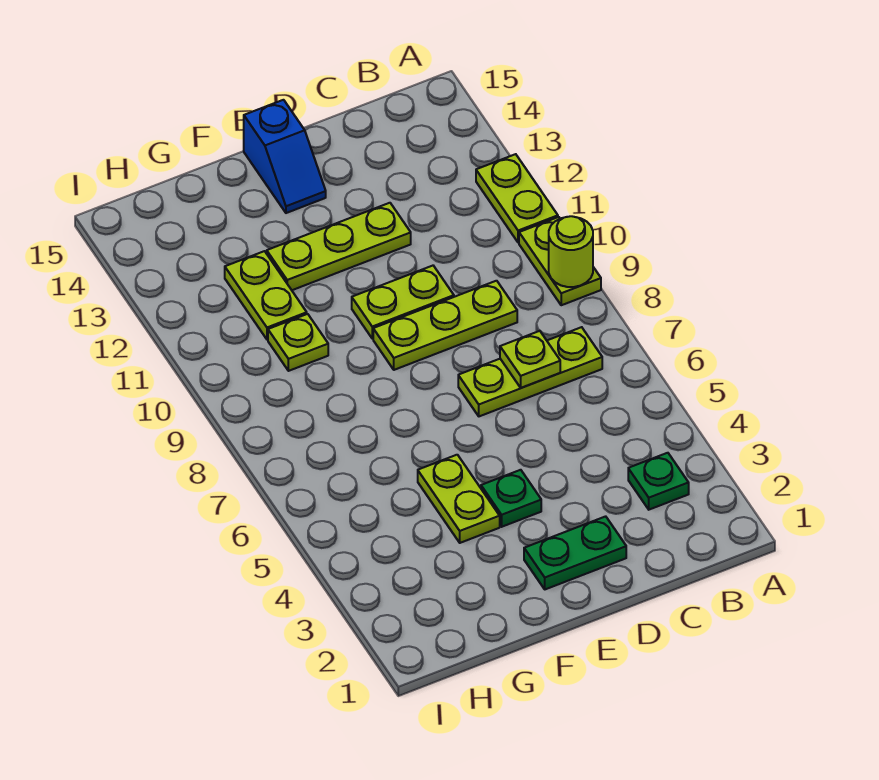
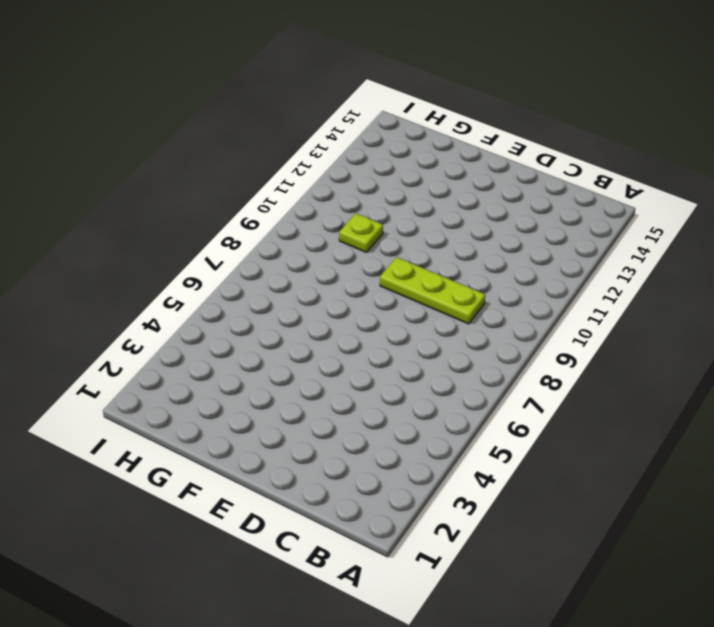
none -> lime plate A9:A10 level 1
none -> lime plate A11:A12 level 1
none -> green plate B3 level 1

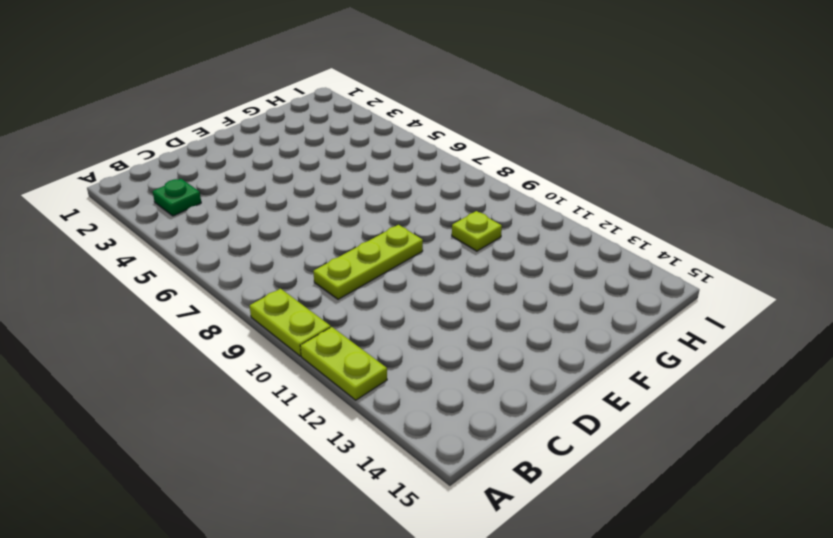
none -> lime plate B7:D7 level 1
none -> green plate D2:E2 level 1
none -> lime plate D10:E10 level 1

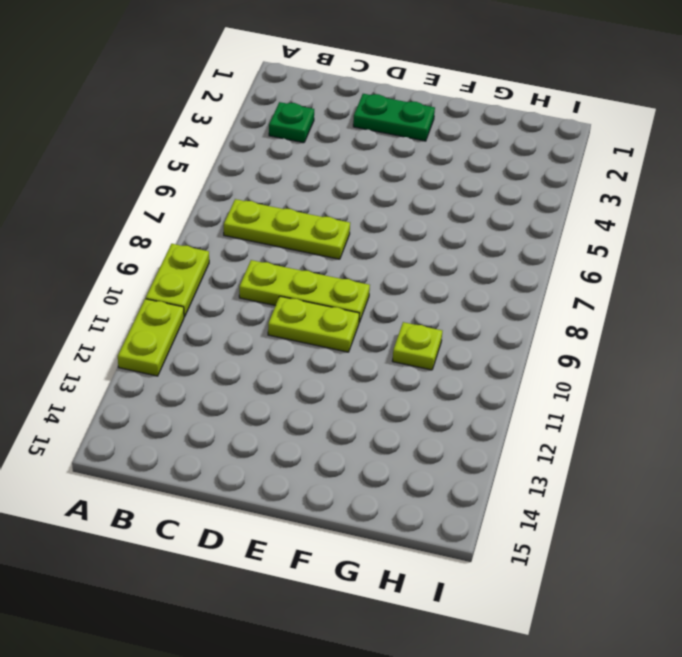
none -> lime plate D12:F12 level 1
none -> green plate E4 level 1
none -> blue slope E14:E15 level 1 top 15

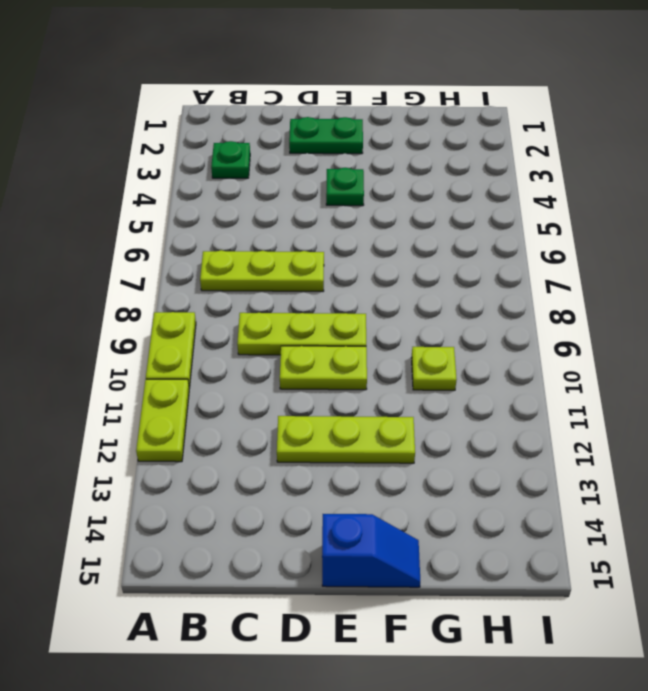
blue slope E15:F15 level 1 top E -> blue slope E14:E15 level 1 top 15
none -> lime plate F4:F5 level 1
none -> lime plate G11:G12 level 1
none -> lime round brick A9 level 2

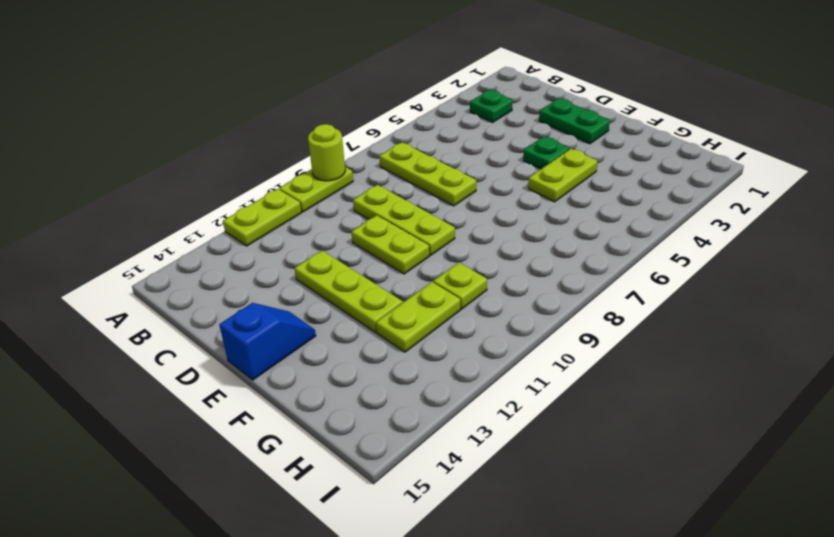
none -> lime plate C7 level 2

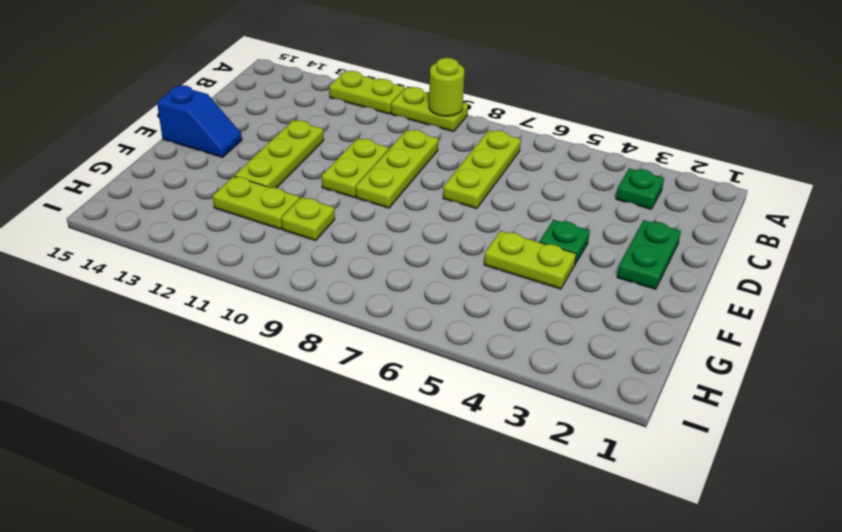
none -> lime plate C7 level 2

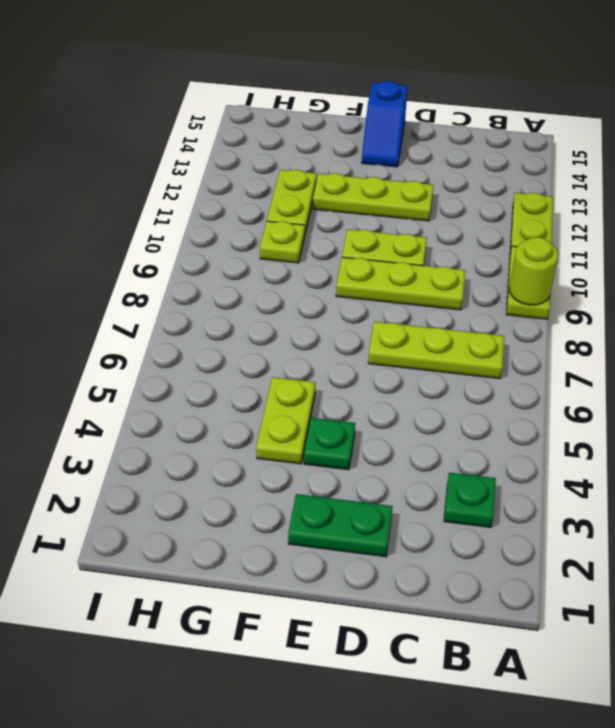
none -> lime plate C7 level 2

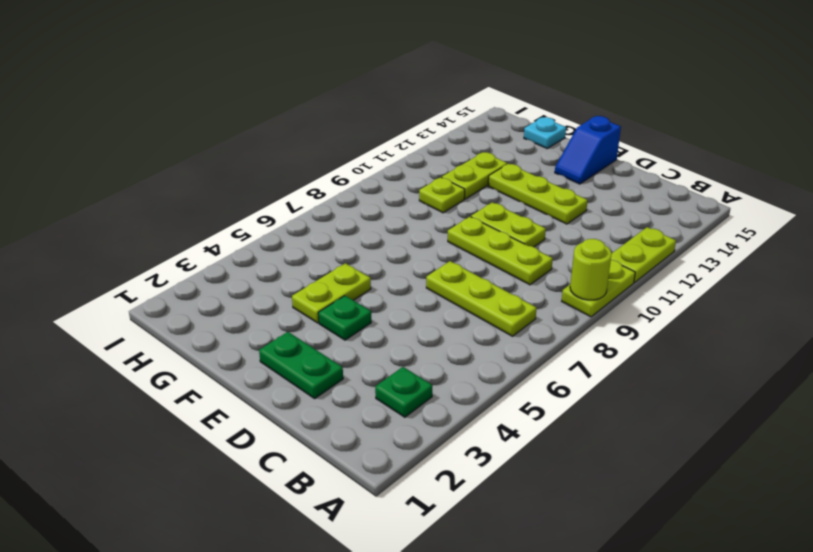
cyan plate G15 level 1 -> none
none -> lime plate C7 level 2

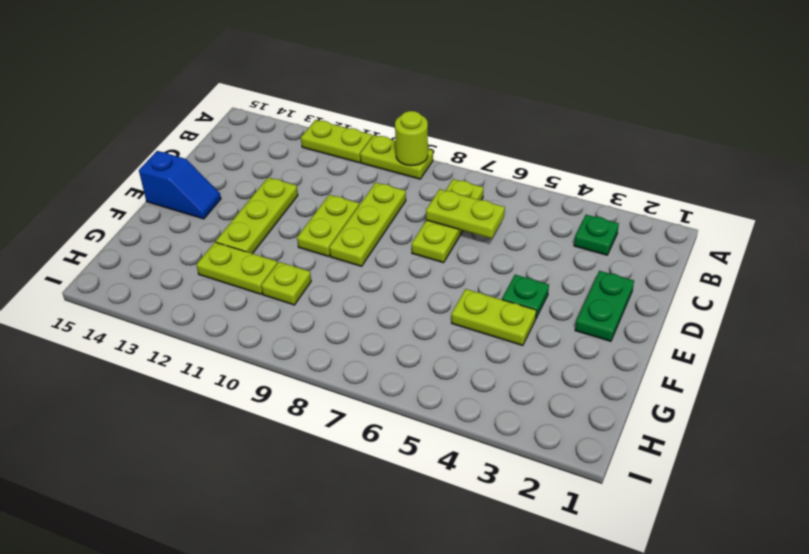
lime plate C6:C7 level 2 -> lime plate C7 level 2

